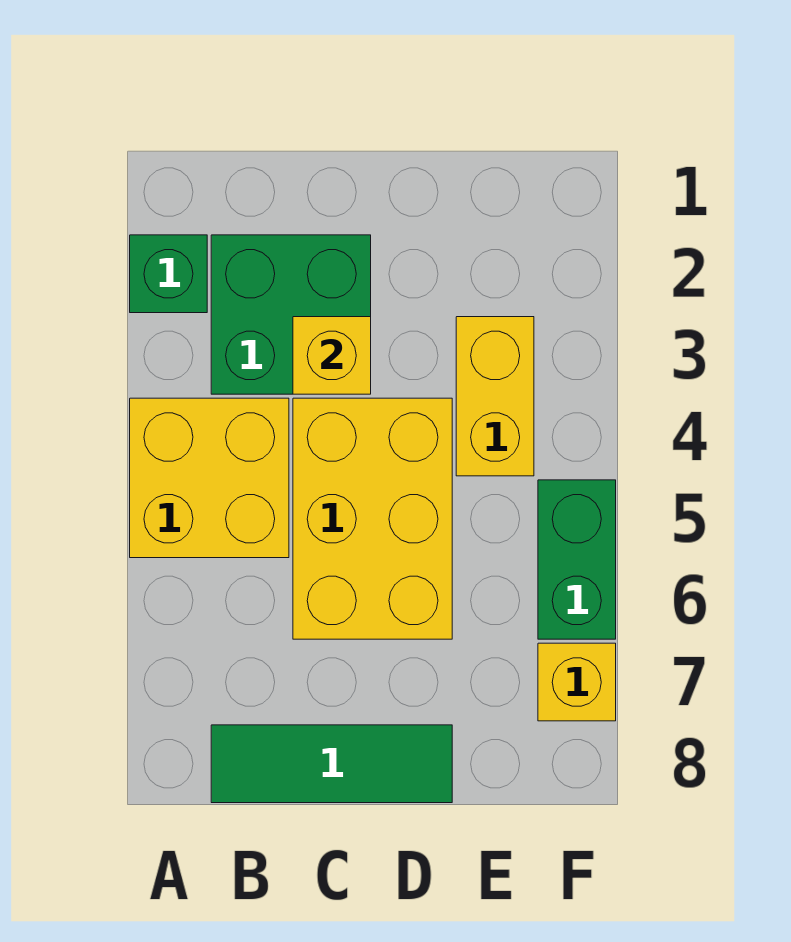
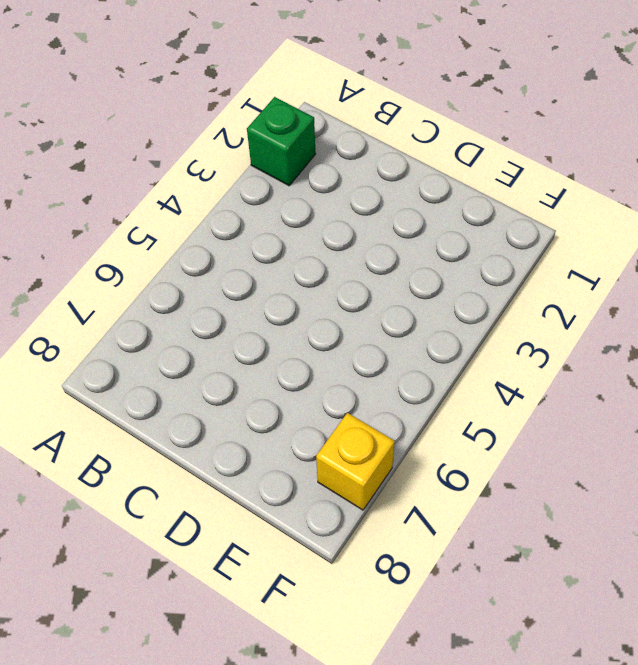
none -> yellow brick A4:B5 level 1
none -> green brick B2:C3 level 1

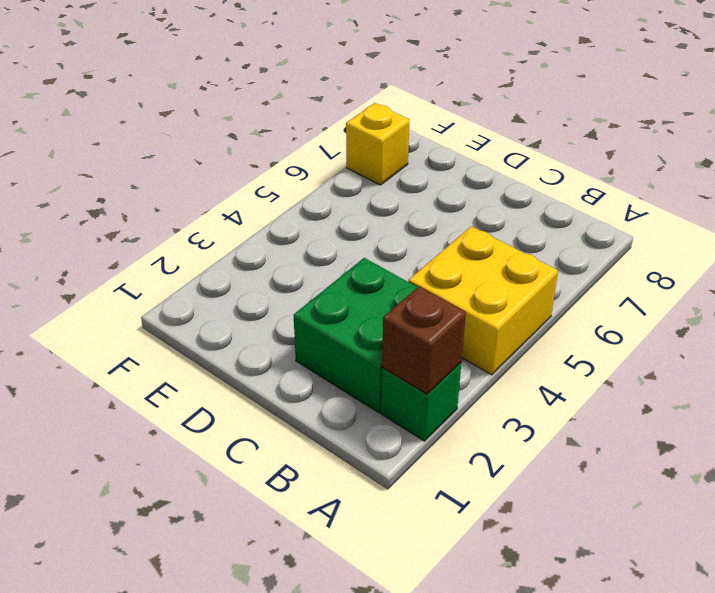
brown brick A2 level 2 -> none
none -> green tile B8:D8 level 1
none -> yellow brick C4:D6 level 1

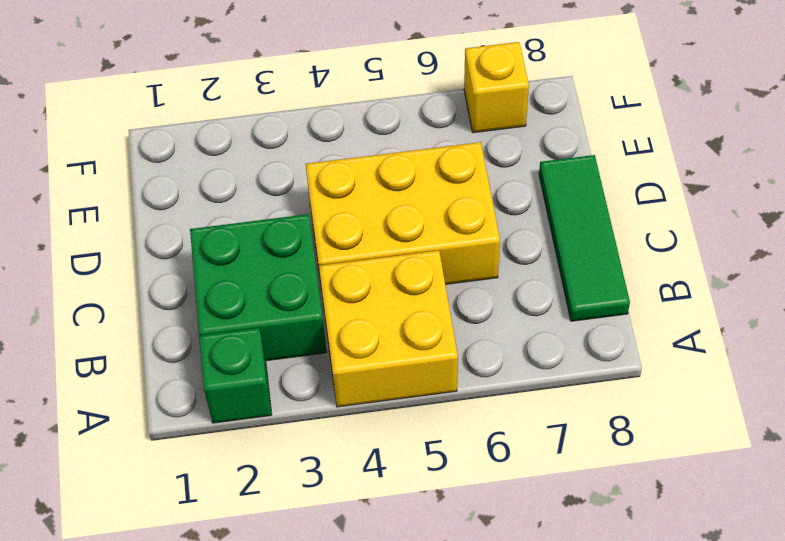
none -> yellow brick E3:E4 level 1
none -> green brick F5:F6 level 1

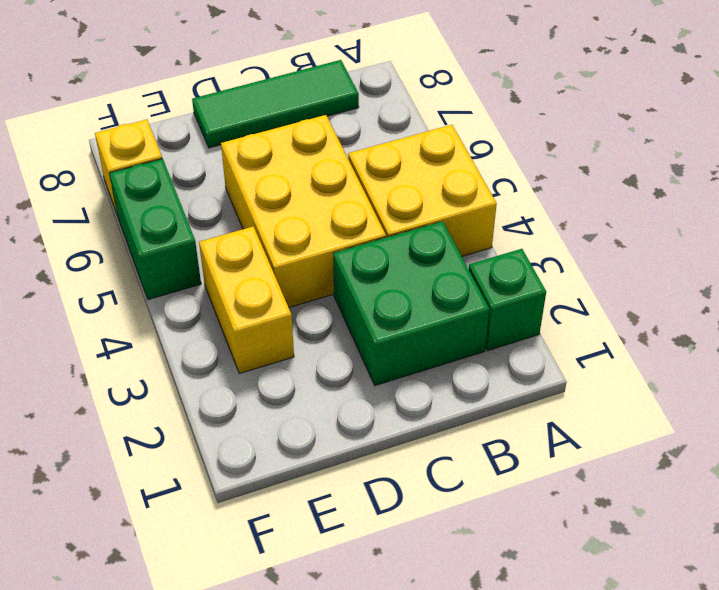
none -> yellow brick C3 level 2

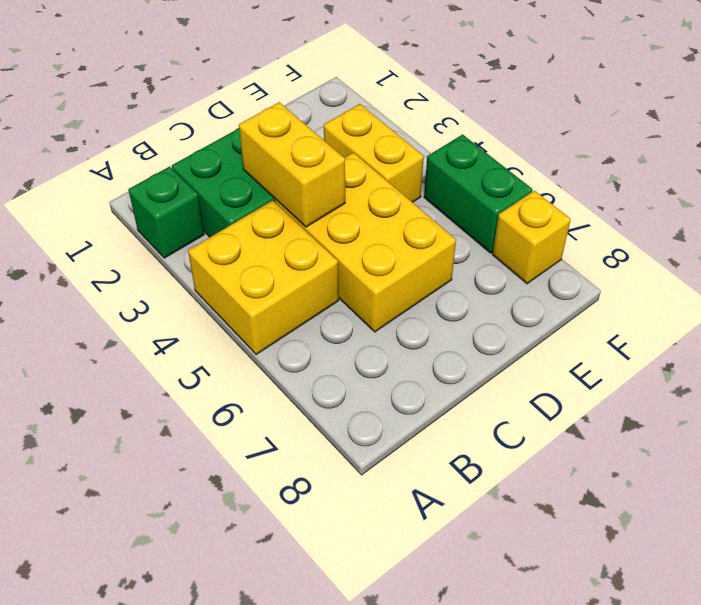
yellow brick C3:C4 level 2 -> yellow brick C3 level 2
none -> green tile B8:D8 level 1

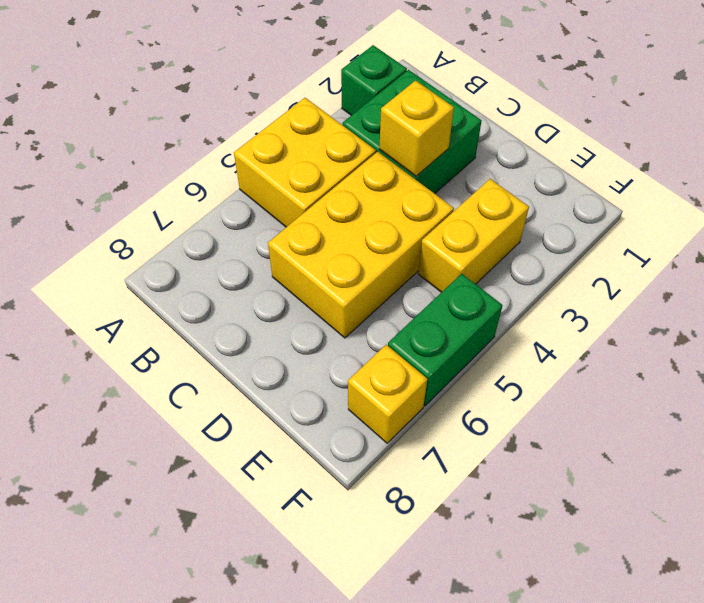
none -> green tile B8:D8 level 1

